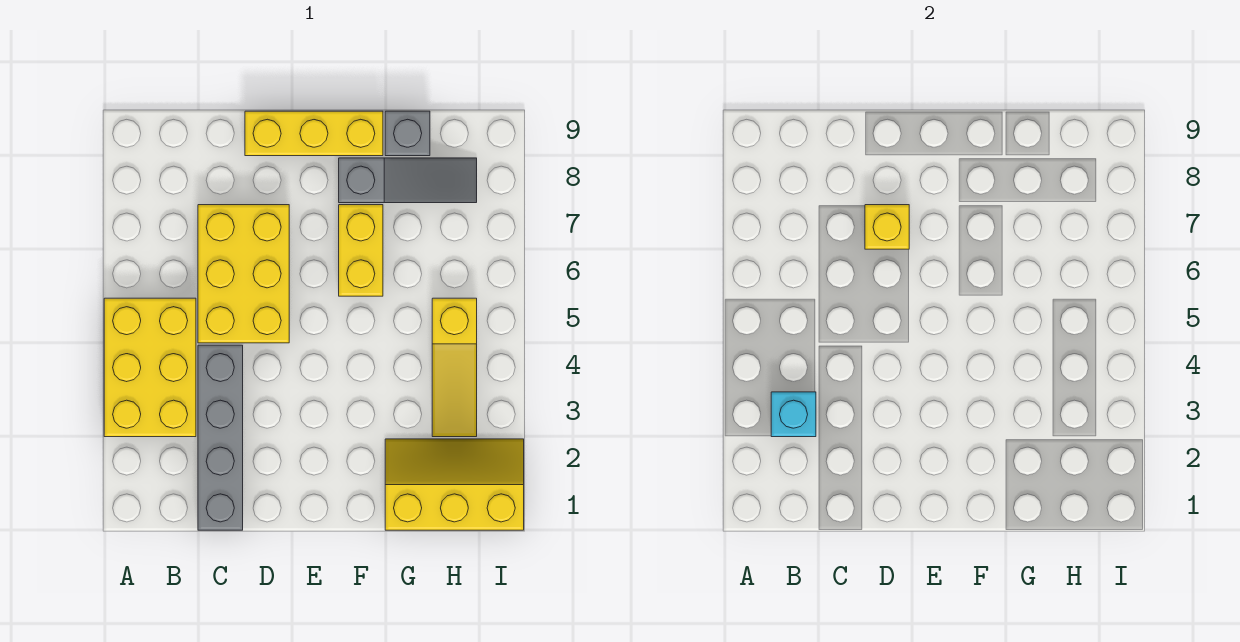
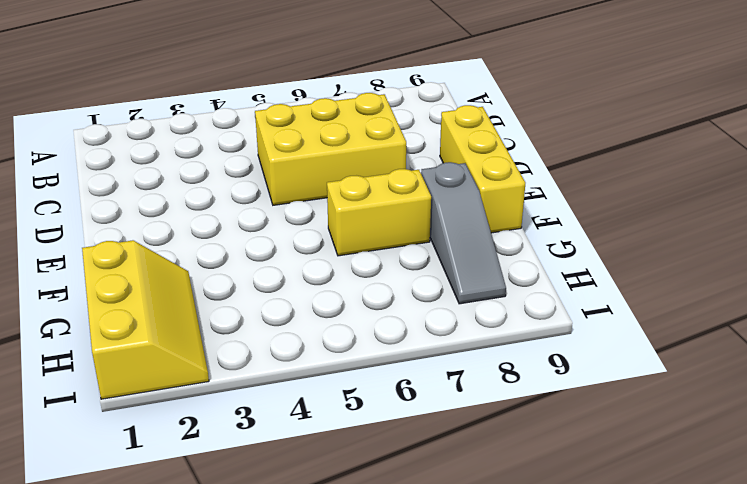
none -> yellow brick A3:B5 level 1
none -> grey brick C1:C4 level 1

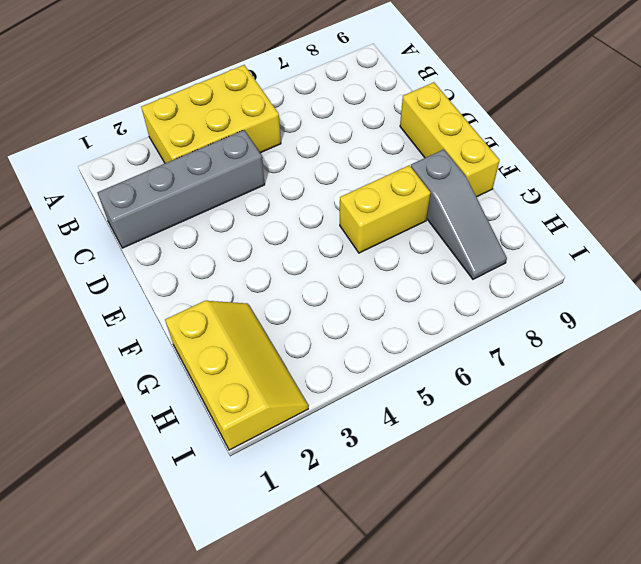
none -> yellow brick C5:D7 level 1
none -> grey brick G9 level 1

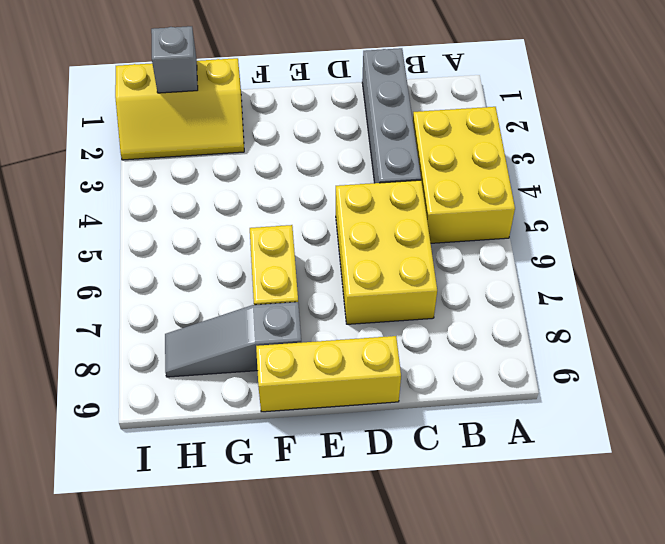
grey brick H1 level 2 -> grey brick G9 level 1
none -> yellow slope H3:H5 level 1 top 5
none -> cyan brick B3 level 2

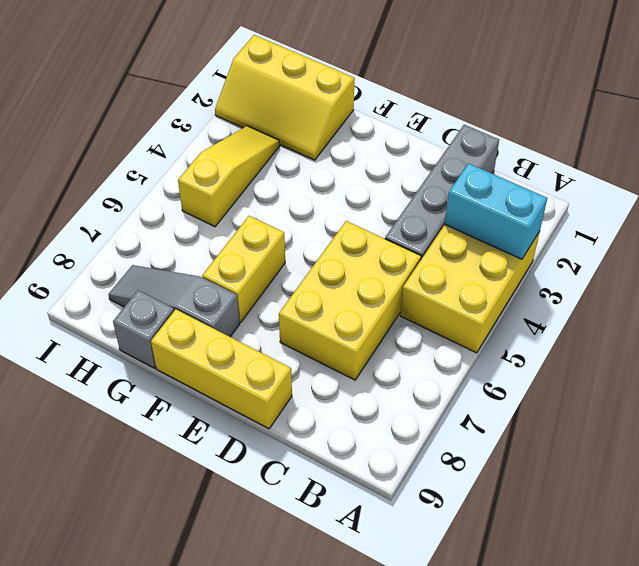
cyan brick A3:B3 level 2 -> cyan brick B3 level 2
none -> yellow brick D7 level 2

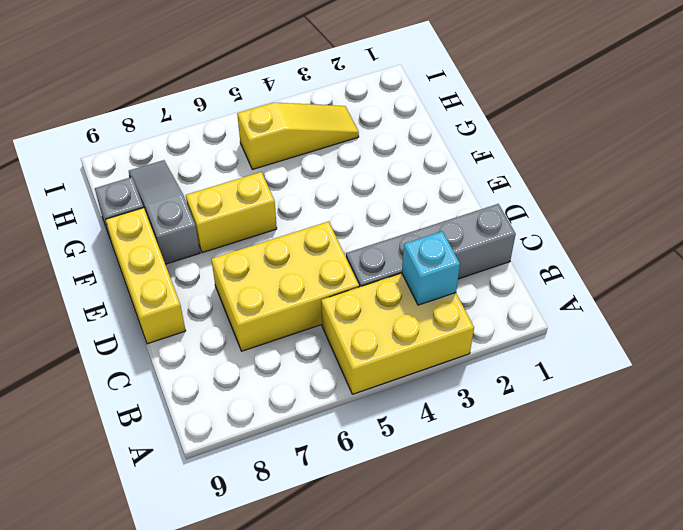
none -> yellow slope G1:I2 level 1 top 1
none -> yellow brick D7 level 2

